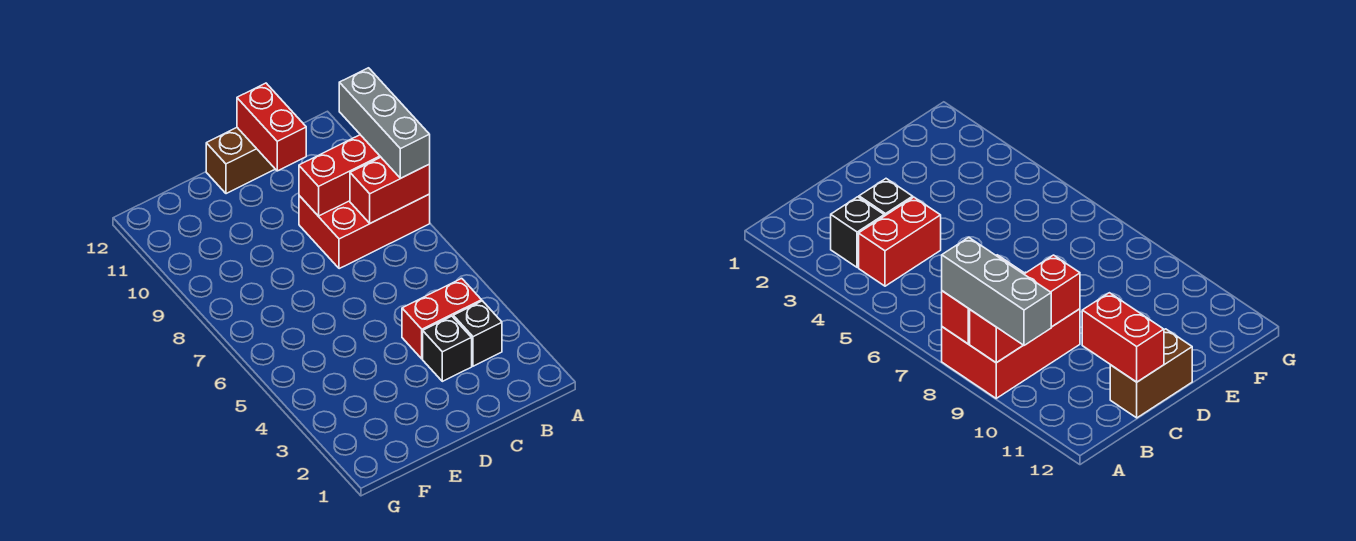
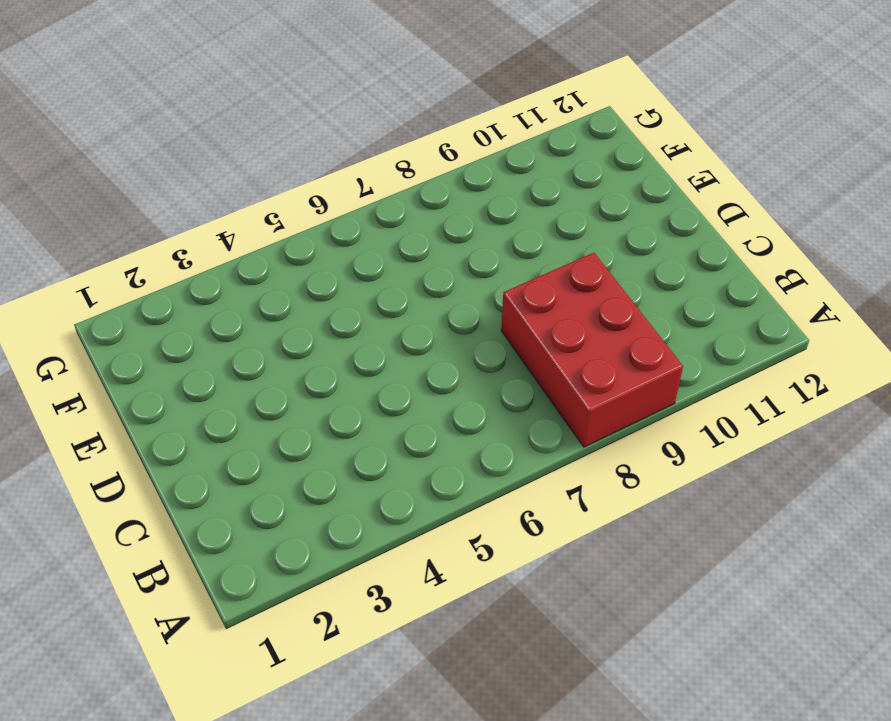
none -> black brick B3 level 1
none -> red brick B4:C4 level 1

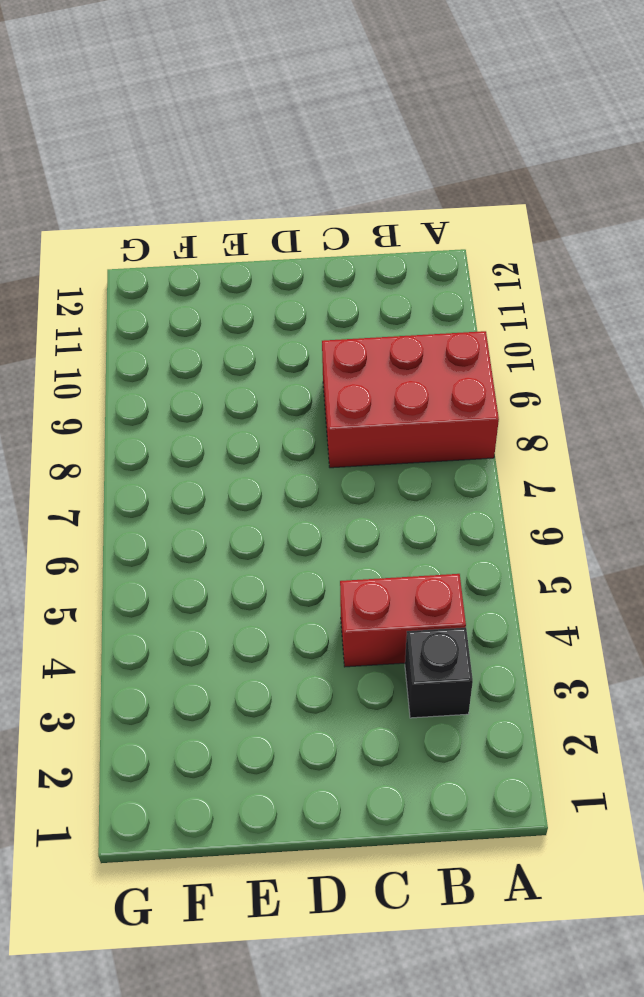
none -> black brick C3 level 1
none -> brown brick C12:D12 level 1

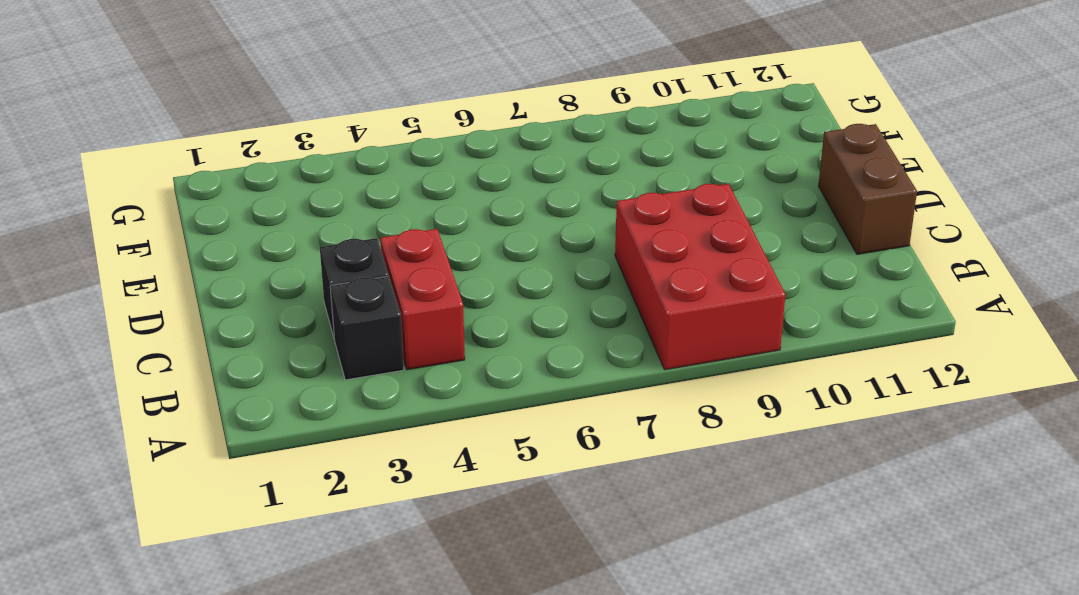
none -> red brick A8:B8 level 2
none -> red brick A9:C9 level 2

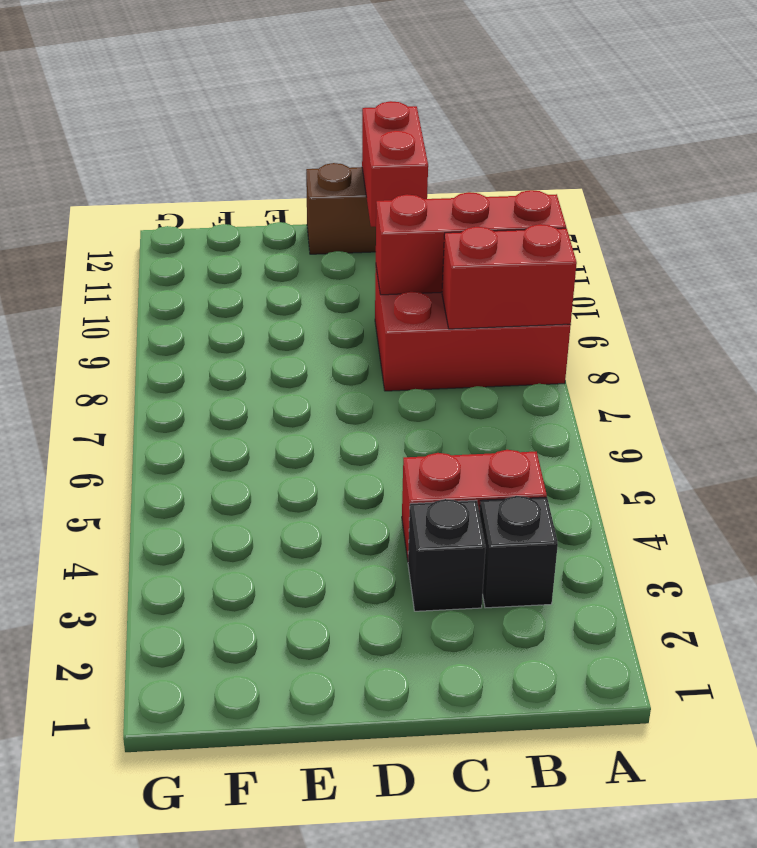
none -> grey brick A8:A10 level 3

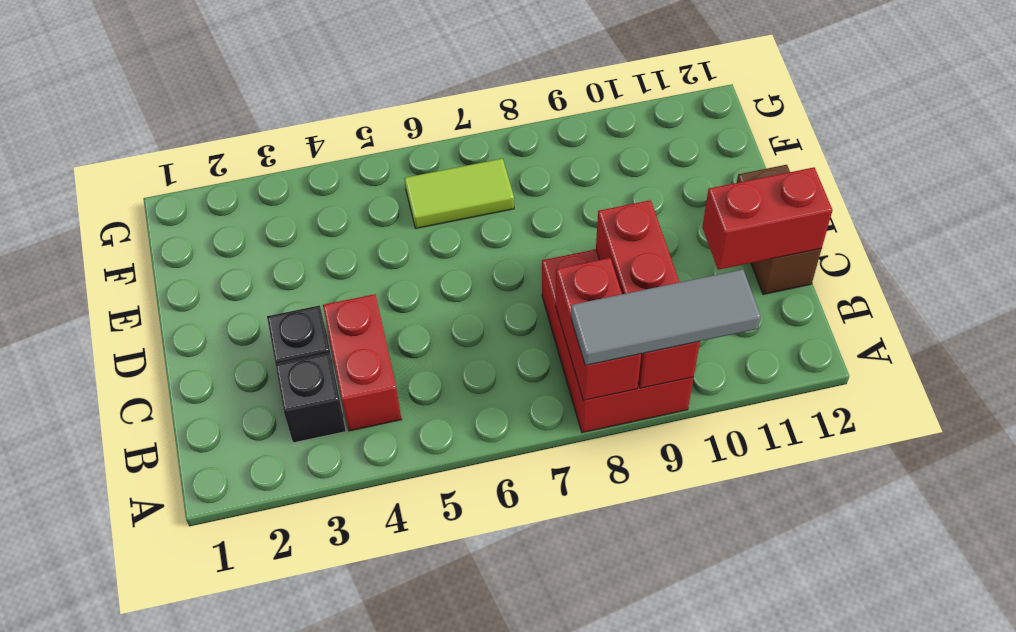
grey tile A8:A10 level 3 -> grey brick A8:A10 level 3
lime tile F6:F7 level 1 -> none

